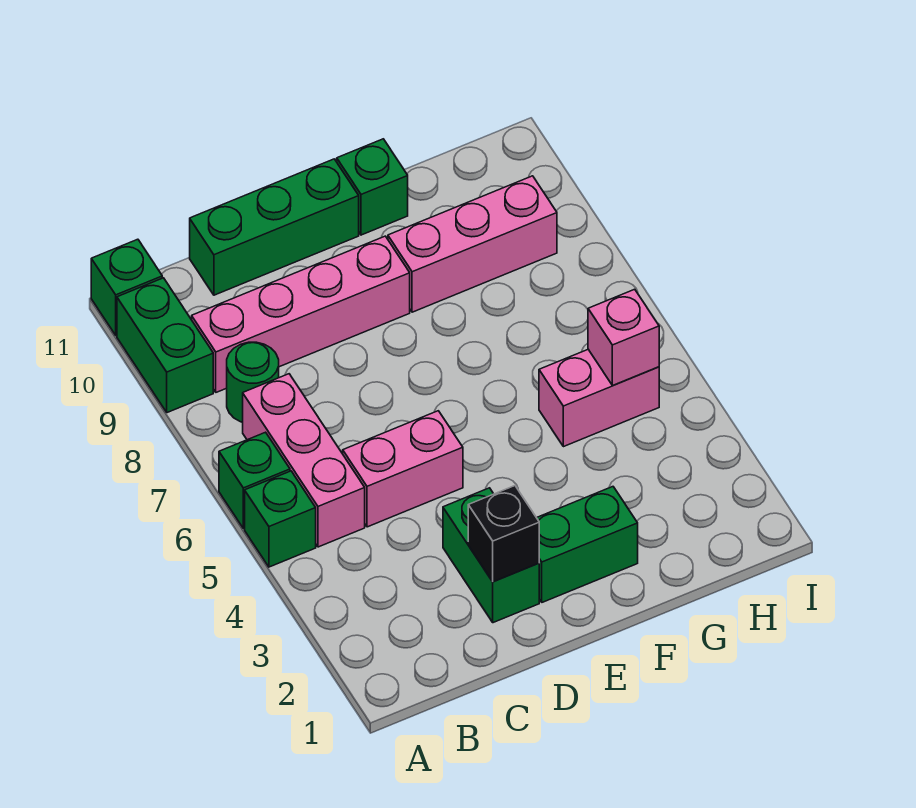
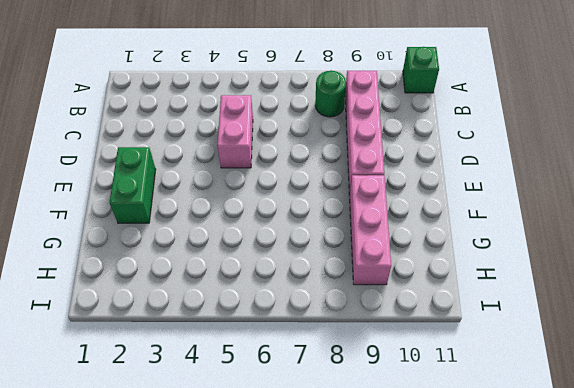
none -> green brick A5 level 1
none -> green brick A6 level 1
none -> green brick A9:A10 level 1

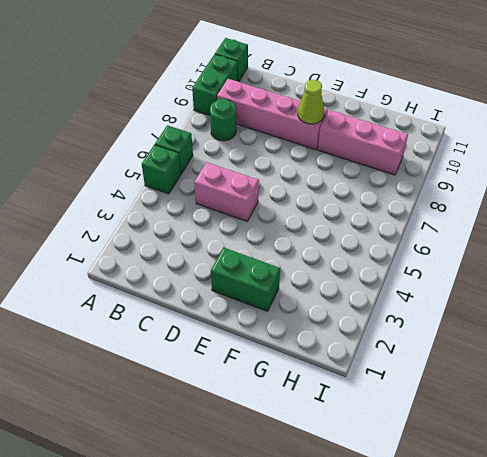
lime cone E9 level 2 -> none
none -> pink brick B5:B7 level 1
none -> green brick C11:E11 level 1
none -> green brick D2:D3 level 1

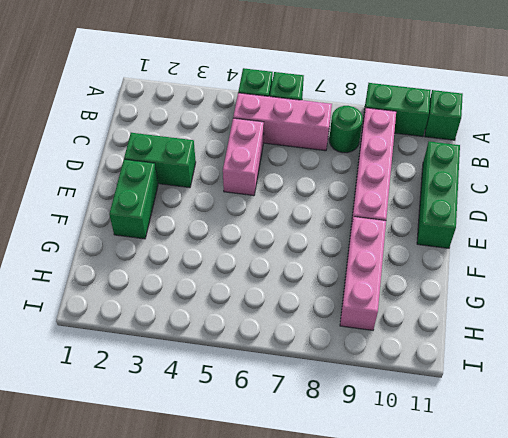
none -> green brick F11 level 1
none -> pink brick G5:H5 level 1
none -> black brick D2 level 2

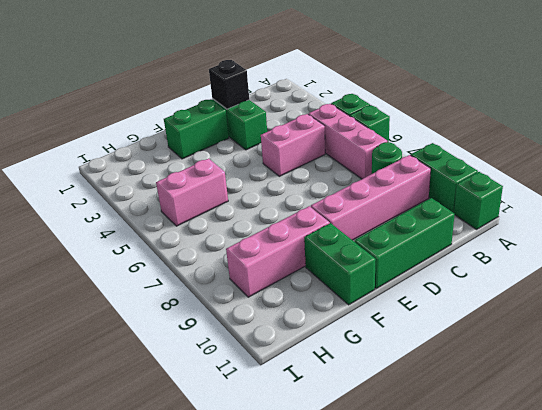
green brick F10:F11 level 1 -> green brick F11 level 1
none -> pink brick H5 level 2

